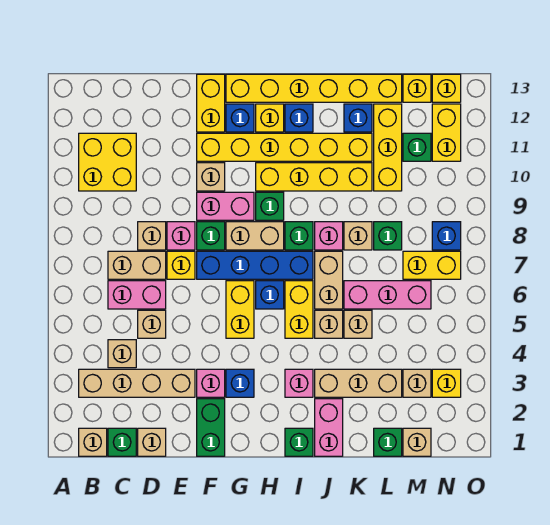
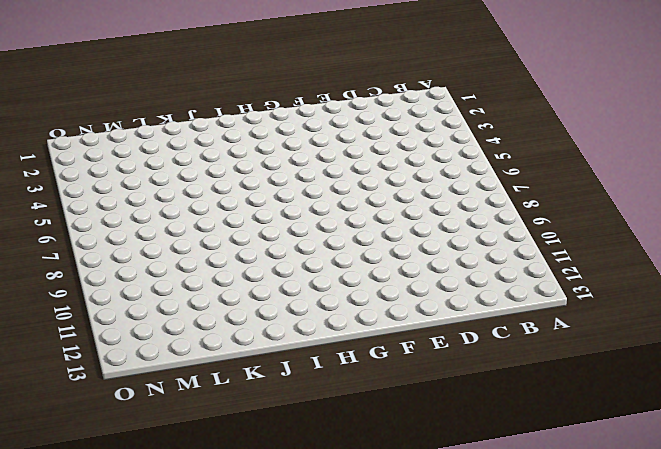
none -> tan brick B1 level 1
none -> tan brick B3:E3 level 1
none -> yellow brick B10:C11 level 1
none -> green brick C1 level 1

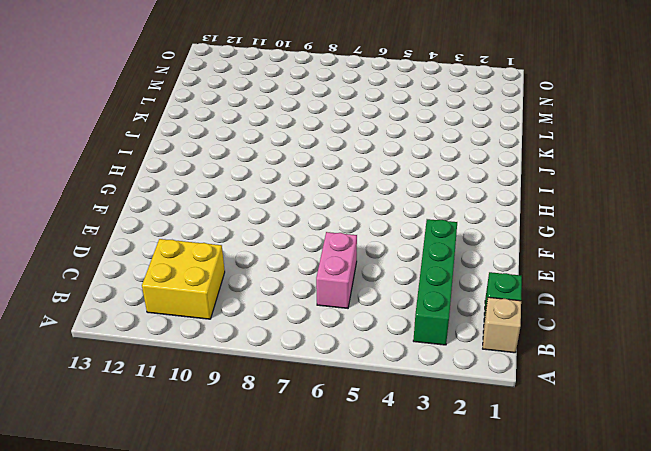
green brick B3:E3 level 1 -> tan brick B3:E3 level 1
none -> tan brick C4 level 1
none -> tan brick C7:D7 level 1
none -> tan brick D1 level 1
none -> tan brick D5 level 1

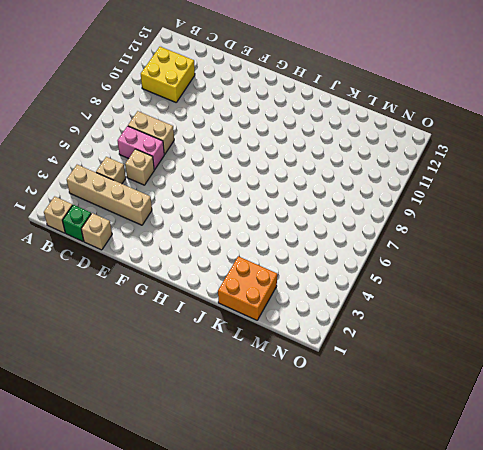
orange brick K1:L2 level 1 -> green brick L1 level 1
none -> tan brick D8 level 1
none -> yellow brick E7 level 1
none -> pink brick E8 level 1
none -> green brick F1:F2 level 1

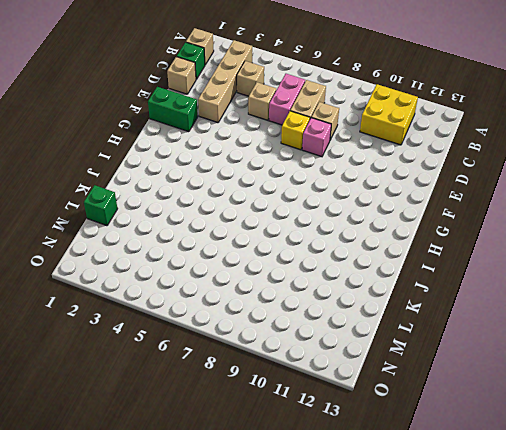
none -> pink brick F3 level 1
none -> blue brick F7:I7 level 1
none -> green brick F8 level 1
none -> pink brick F9:G9 level 1

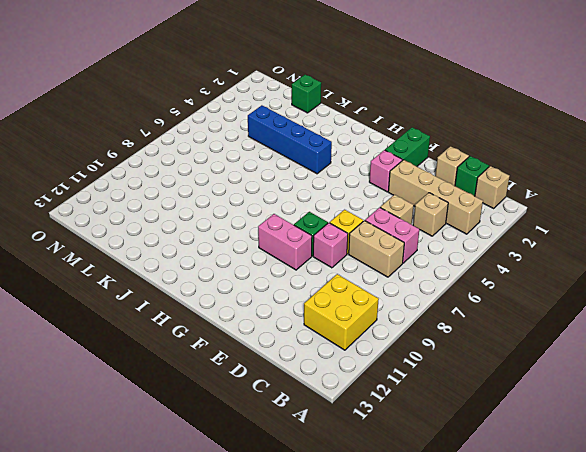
blue brick I4:L4 level 1 -> blue brick F7:I7 level 1
none -> tan brick D8 level 1
none -> tan brick F10 level 1
none -> yellow brick F11:K11 level 1
none -> yellow brick F12:F13 level 1

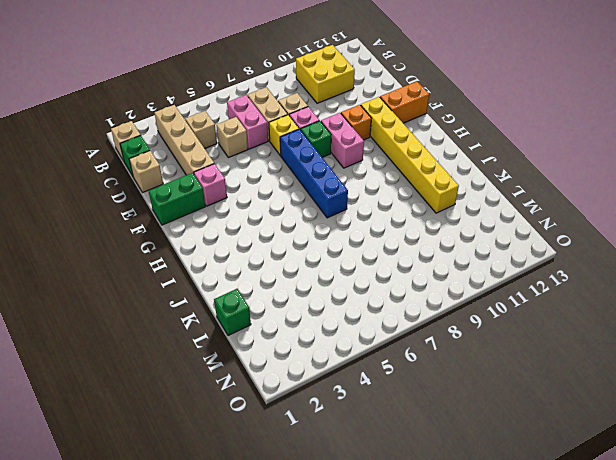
orange brick F10 level 1 -> tan brick F10 level 1
orange brick F12:F13 level 1 -> yellow brick F12:F13 level 1
none -> blue brick G3 level 1
none -> yellow brick G5:G6 level 1
none -> tan brick G8:H8 level 1
none -> blue brick G12 level 1

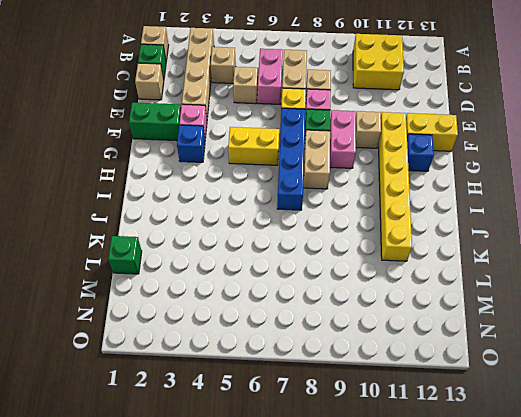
none -> yellow brick G13:L13 level 1
none -> blue brick H6 level 1
none -> green brick H9 level 1
none -> yellow brick H10:K10 level 1

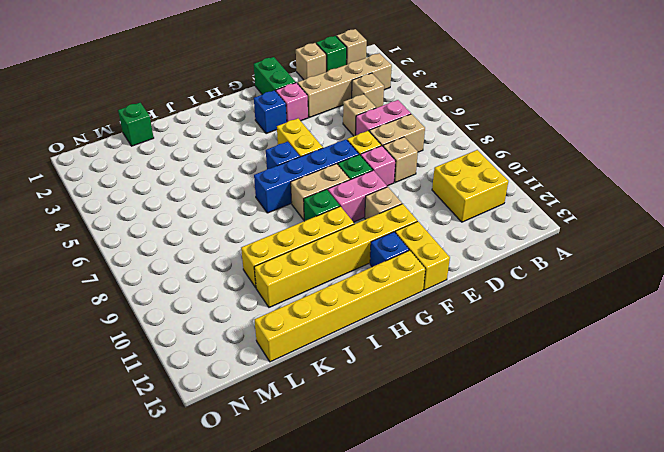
none -> yellow brick H12 level 1
none -> green brick I1 level 1
none -> pink brick I3 level 1
none -> yellow brick I5:I6 level 1

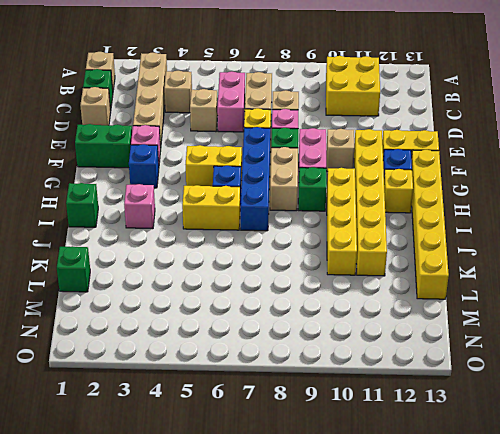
none -> green brick I8 level 1
none -> blue brick I12 level 1
none -> pink brick J1:J2 level 1
none -> tan brick J3:L3 level 1

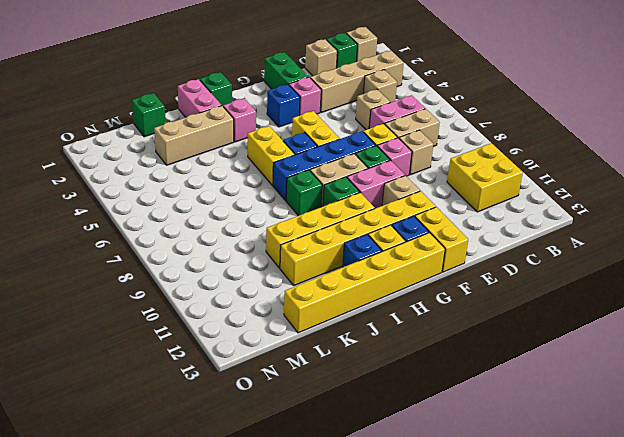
none -> tan brick J5 level 1
none -> tan brick J6:J7 level 1
none -> pink brick J8 level 1
none -> tan brick K5 level 1

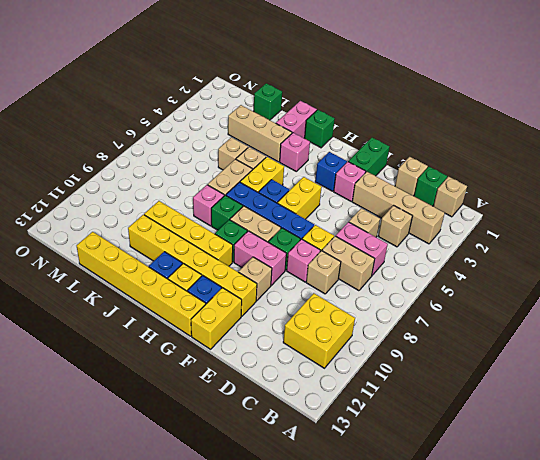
none -> pink brick K6:M6 level 1
none -> tan brick K8 level 1
none -> blue brick K12 level 1
none -> green brick L8 level 1

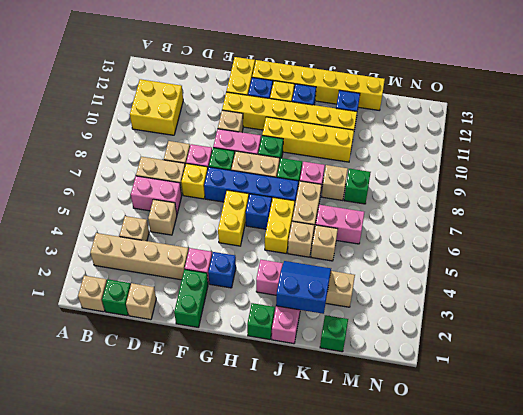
blue slope J2:K3 level 2 top 2 -> none
pink brick K6:L6 level 1 -> pink brick K6:M6 level 1
none -> yellow brick L10:L12 level 1
none -> tan brick M1 level 1
none -> tan brick M3 level 1
none -> yellow brick M7:N7 level 1

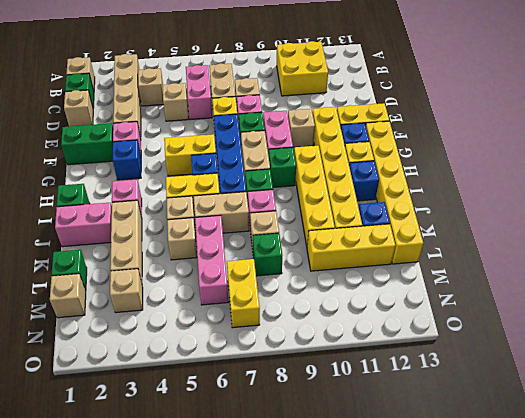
none -> green brick M11 level 1
none -> yellow brick M13 level 1
none -> yellow brick N3 level 1
none -> blue brick N8 level 1

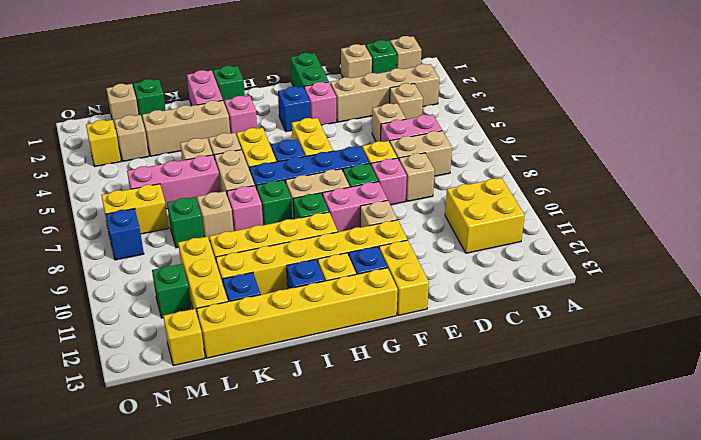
none -> yellow brick N11:N12 level 1
none -> yellow brick N13 level 1

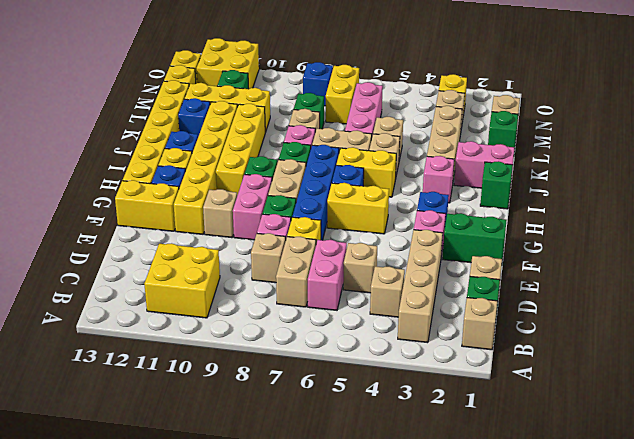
yellow brick N11:O12 level 1 -> yellow brick N11:N12 level 1

